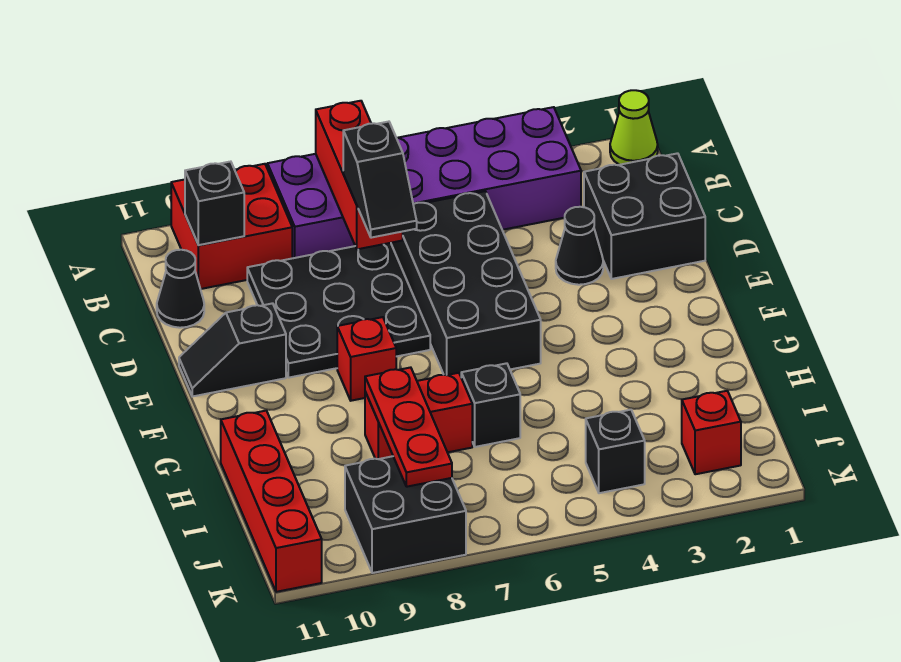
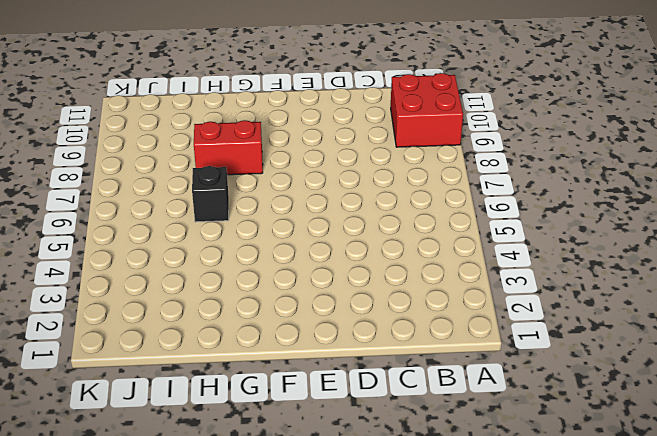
red brick G8:H8 level 1 -> red brick H7:H8 level 1
none -> lime cone A1 level 1
none -> purple brick A3:B8 level 1
none -> black brick C1:D2 level 1

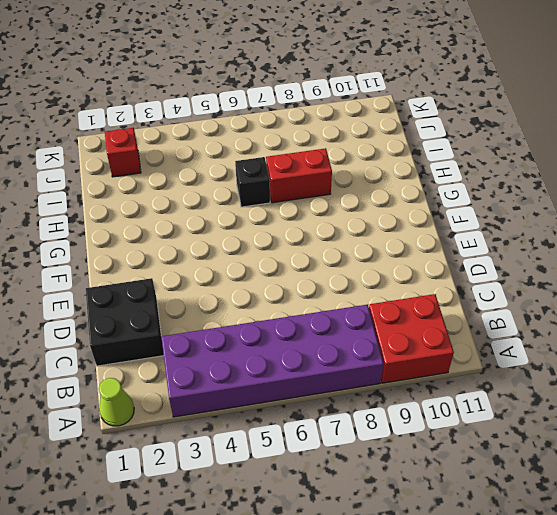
none -> black brick C5:F6 level 1
none -> black plate C7:E9 level 1
none -> black cone C11 level 1

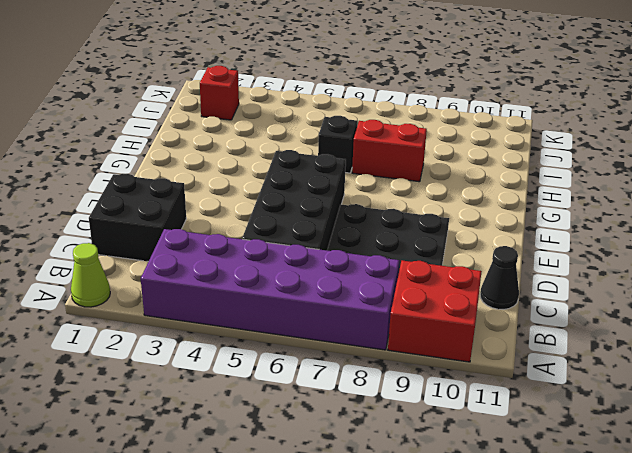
none -> black cone D3 level 1
none -> black slope E10:E11 level 1 top 10
none -> red brick F8 level 1

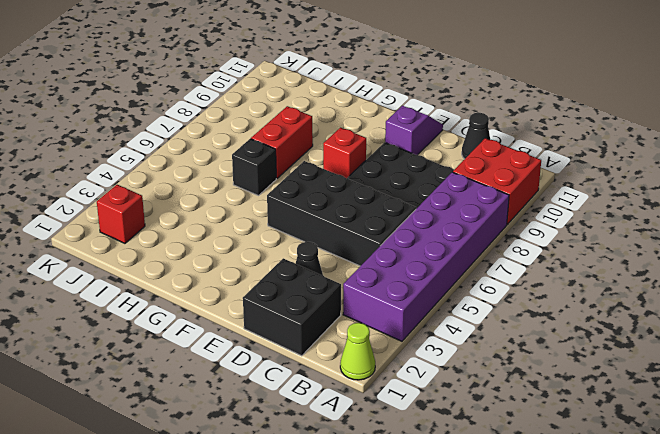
purple slope E10:E11 level 1 top 10 -> black slope E10:E11 level 1 top 10
none -> red brick H11:K11 level 1
none -> black brick J4 level 1
none -> black brick J8:K9 level 1

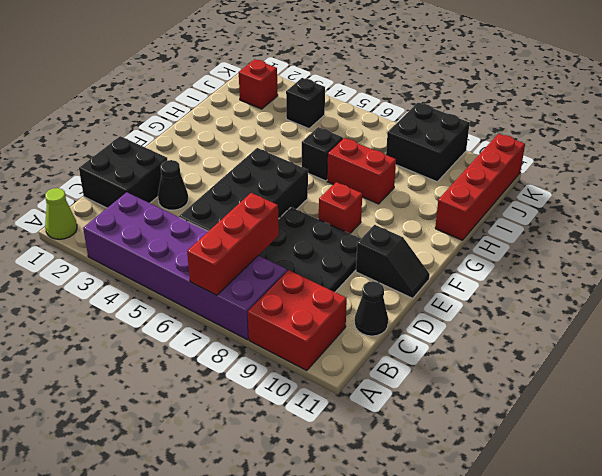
none -> black brick B10 level 2
none -> red plate H8:J8 level 2
none -> black slope C7:D7 level 3 top C

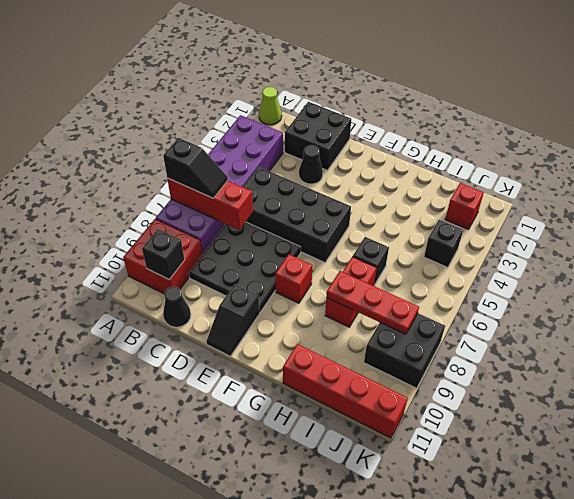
black slope A7:B7 level 3 top A -> black slope C7:D7 level 3 top C

